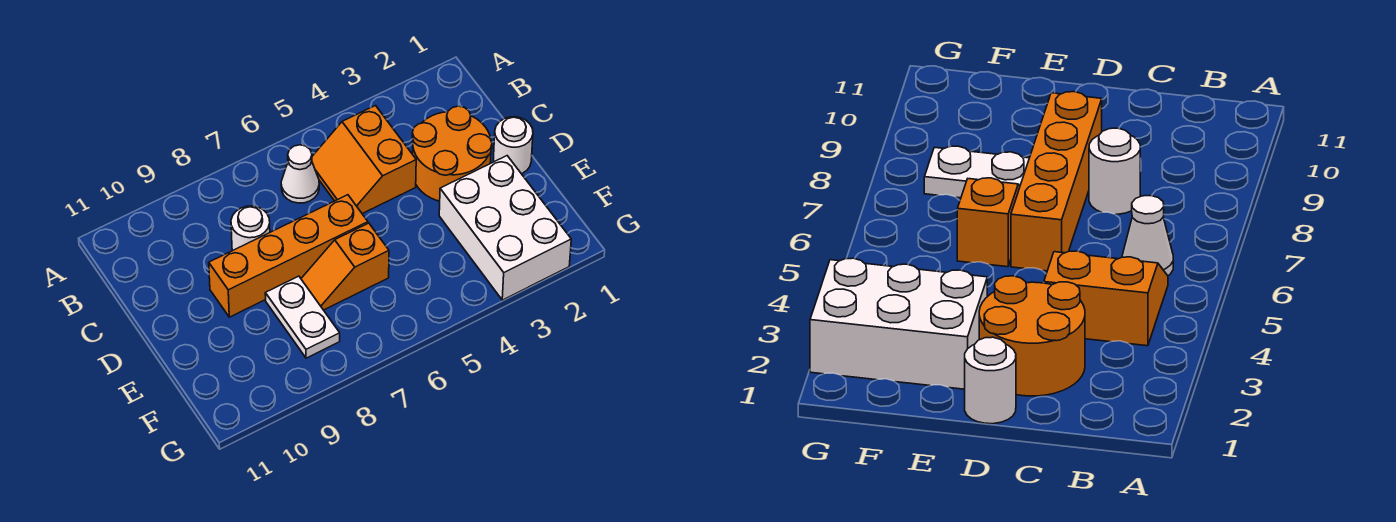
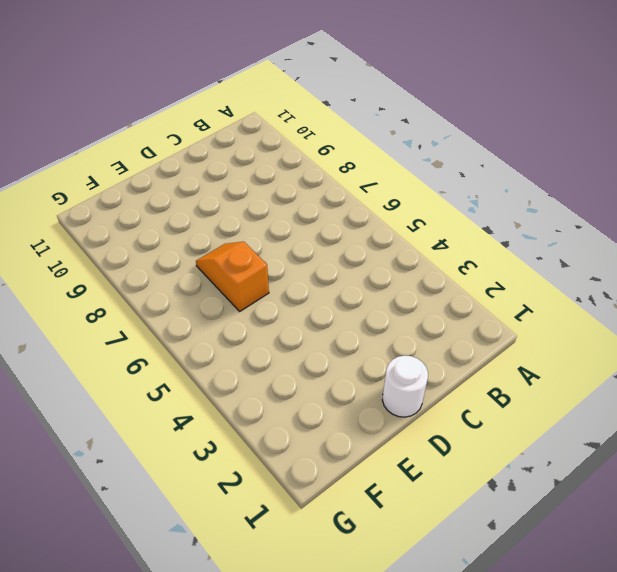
none -> orange slope B4:C5 level 1 top 4
none -> white cone B6 level 1

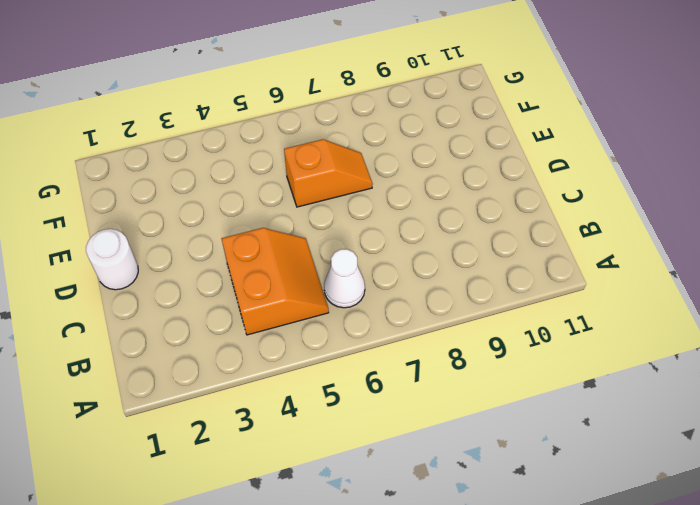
none -> orange round brick C2:D3 level 1
none -> white round brick C8 level 1

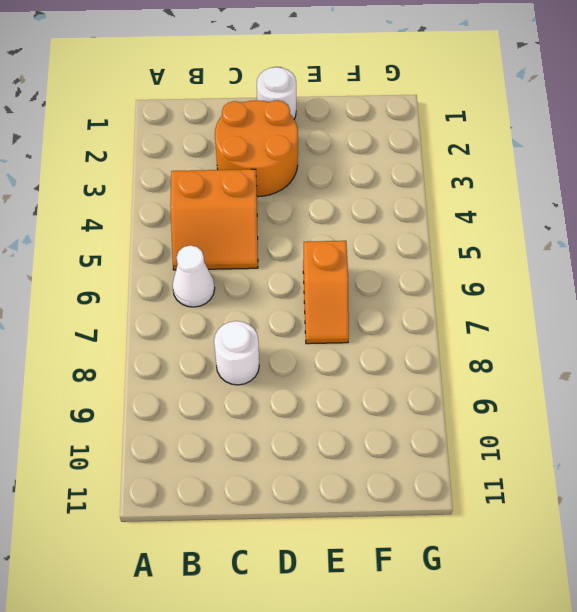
none -> orange brick D6:D9 level 1
none -> white brick E2:G3 level 1

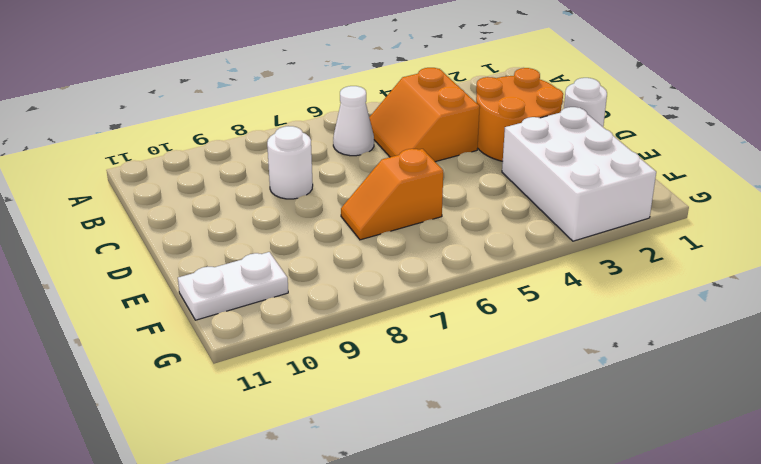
white plate F10:F11 level 1 -> white plate E8:F8 level 1
none -> orange brick D6:D9 level 1

